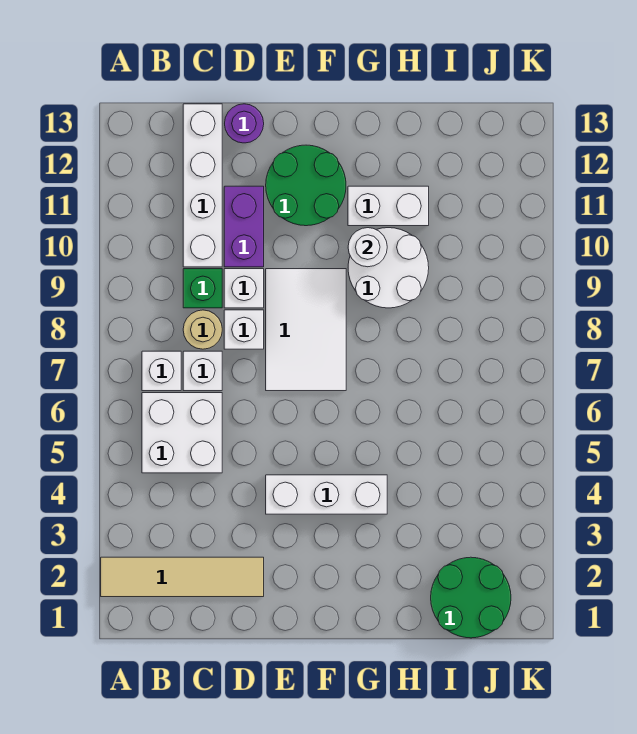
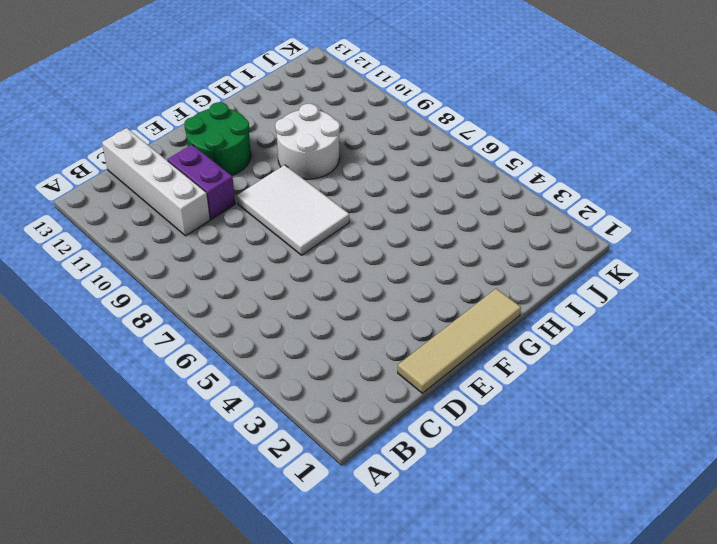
tan tile D1:G1 level 1 -> tan tile A2:D2 level 1
none -> white brick B5:C6 level 1
none -> white brick B7 level 1
none -> white brick C7 level 1

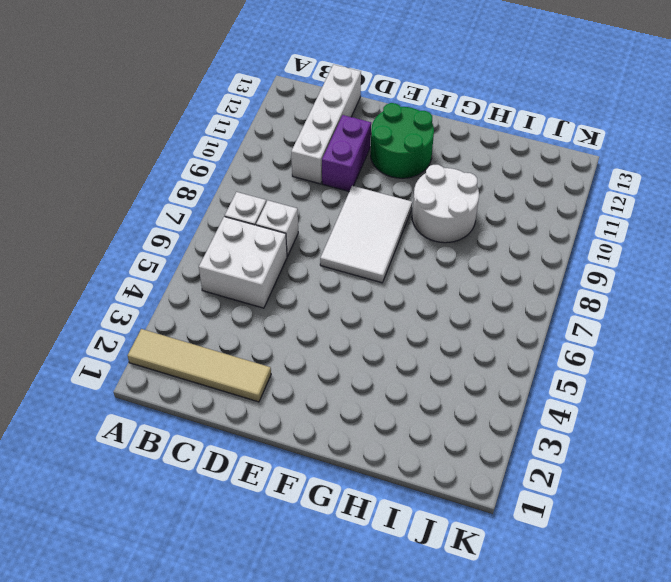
none -> tan round brick C8 level 1
none -> green brick C9 level 1
none -> white brick D8 level 1

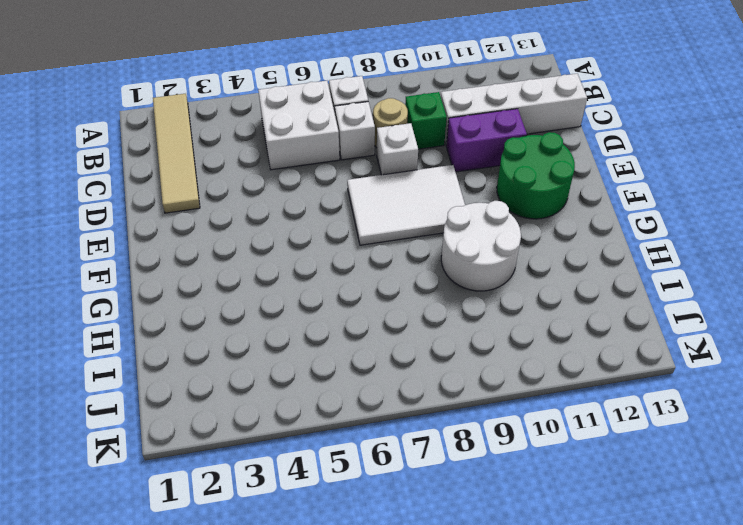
none -> white brick D9 level 1
none -> purple round brick D13 level 1
none -> white brick E4:G4 level 1

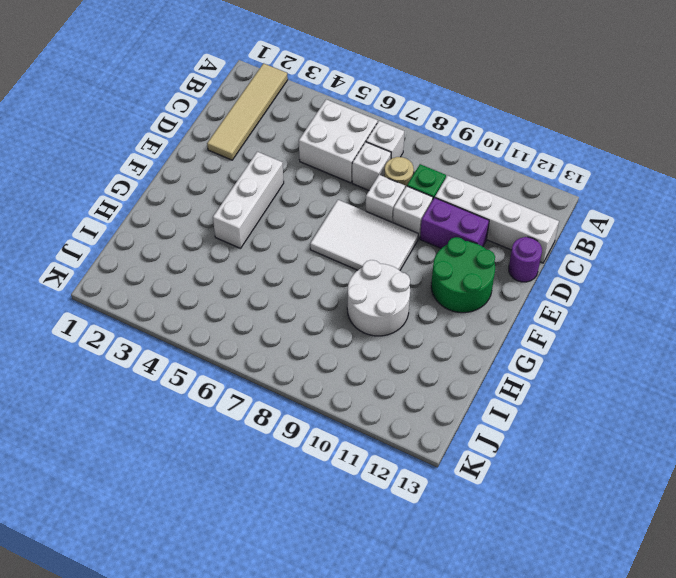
none -> white brick G11:H11 level 1
none -> green round brick I1:J2 level 1
none -> white round brick G10 level 2

